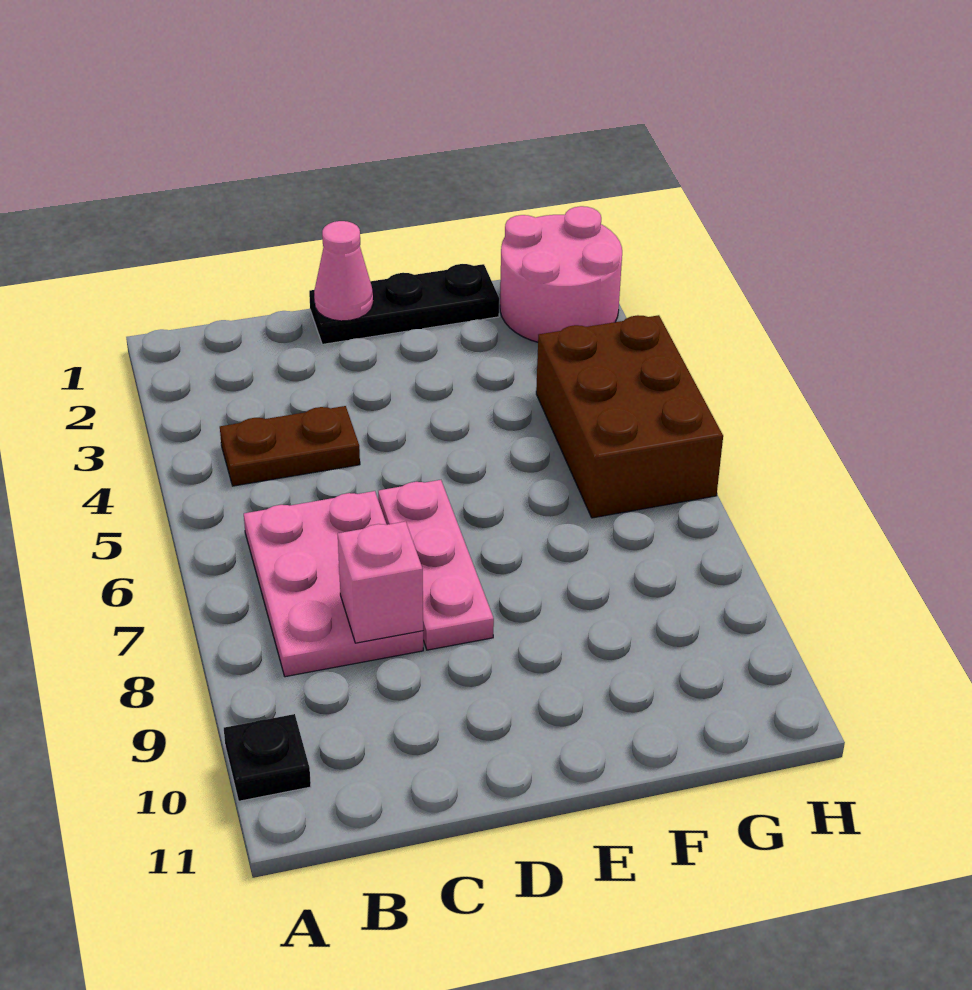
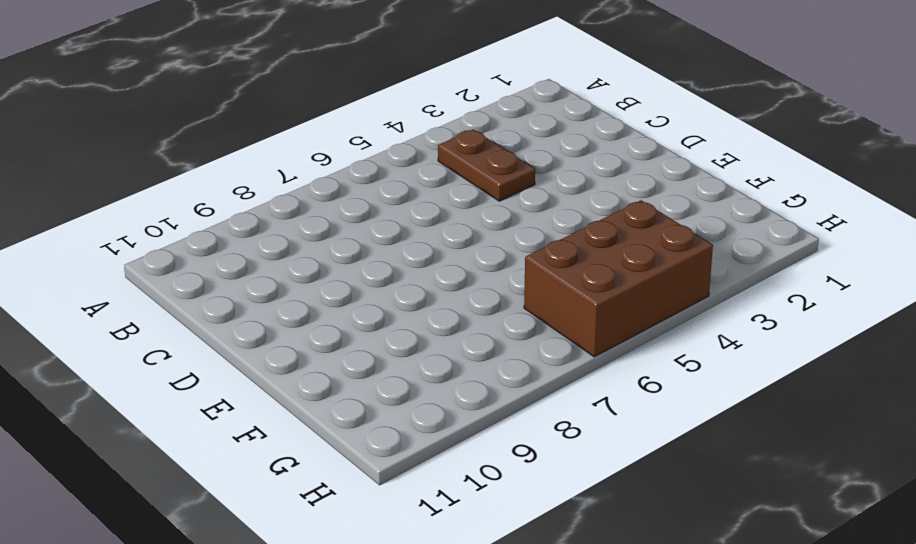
none -> black plate A10 level 1
none -> pink plate B6:C8 level 1

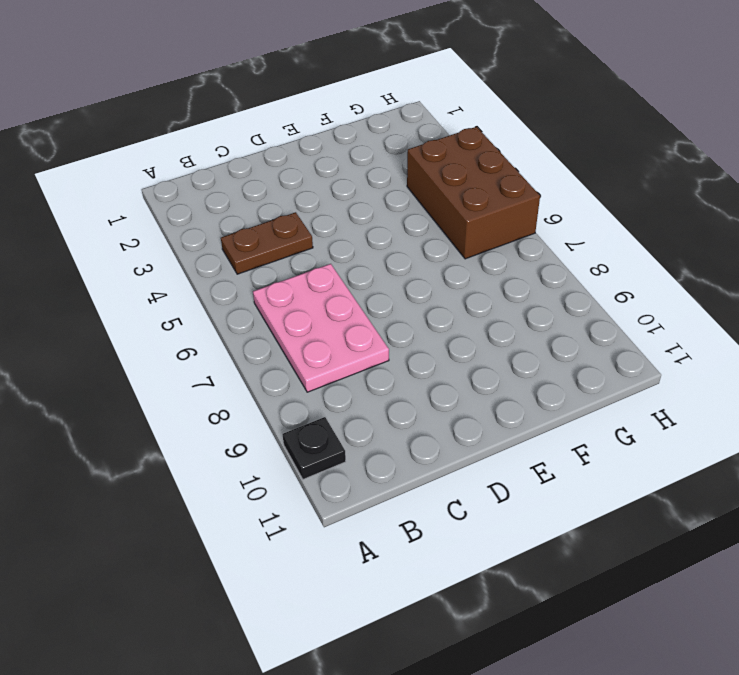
none -> black plate D1:F1 level 1
none -> pink plate D6:D8 level 1

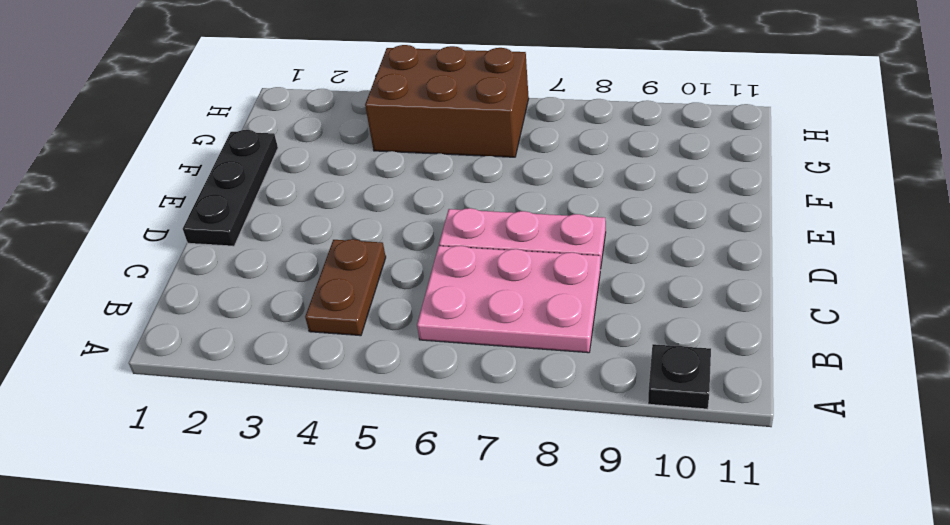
none -> pink round brick G1:H2 level 1
none -> pink brick C8 level 2

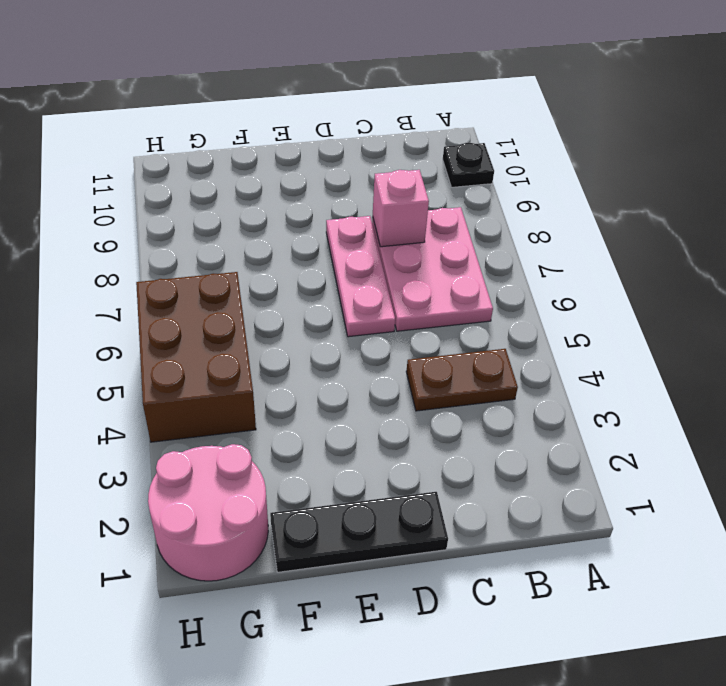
none -> pink cone D1 level 2

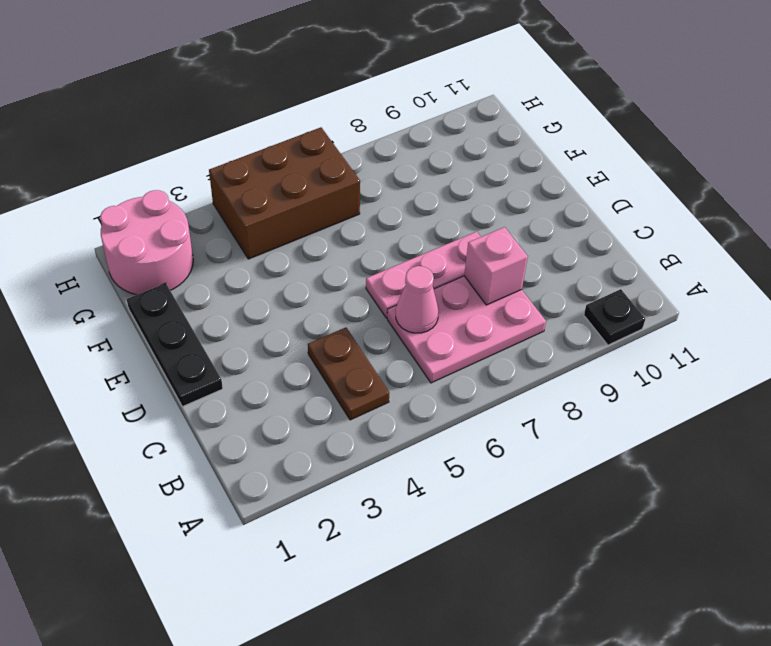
pink cone C6 level 2 -> pink cone D1 level 2

